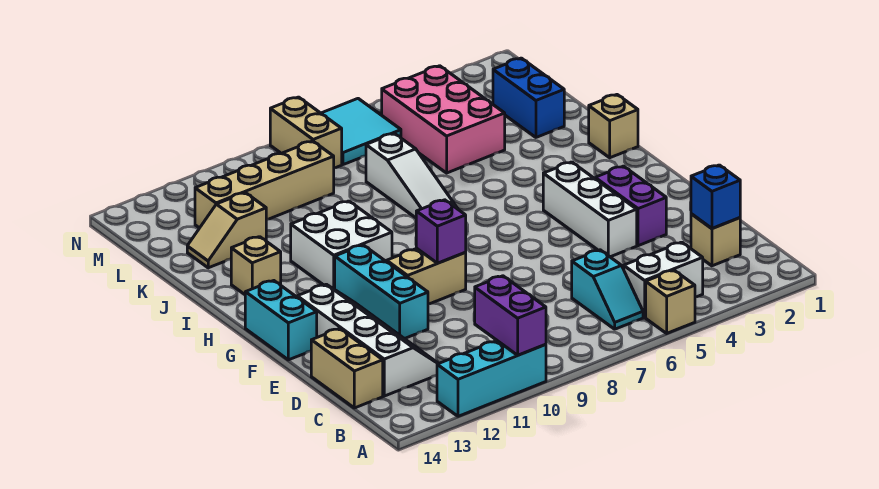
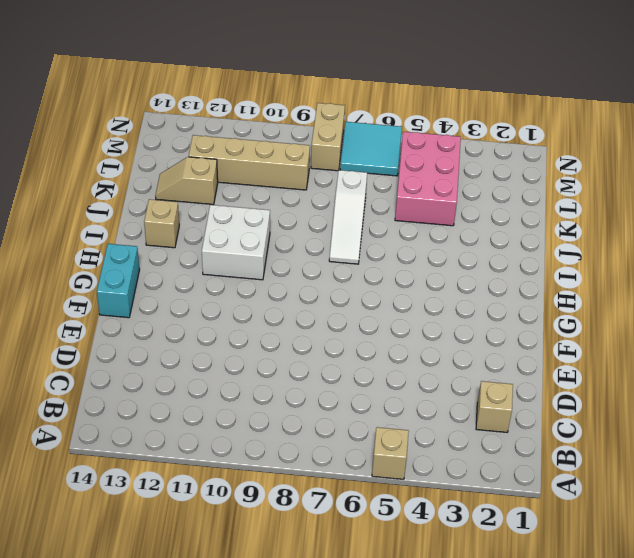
none -> cyan brick A10:A12 level 1
none -> white brick B4:B5 level 1
none -> cyan slope B6:C6 level 1 top C

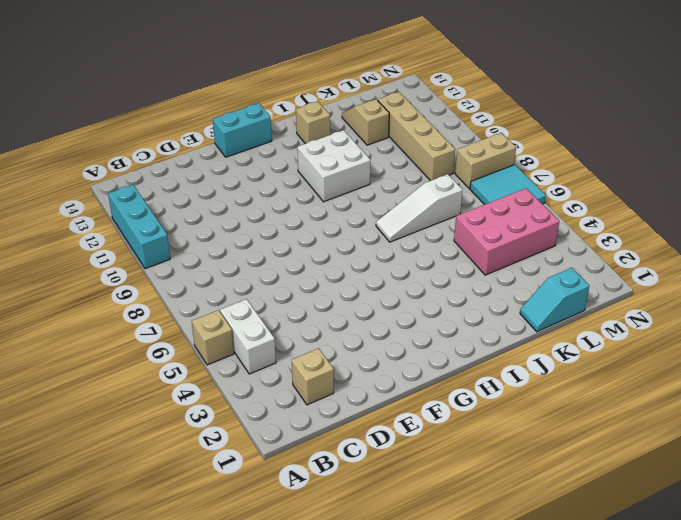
cyan slope K1:L1 level 1 top L -> cyan slope B6:C6 level 1 top C
none -> white slope C12:F13 level 1 top 13
none -> tan brick C14:D14 level 1
none -> purple brick E3:F3 level 1

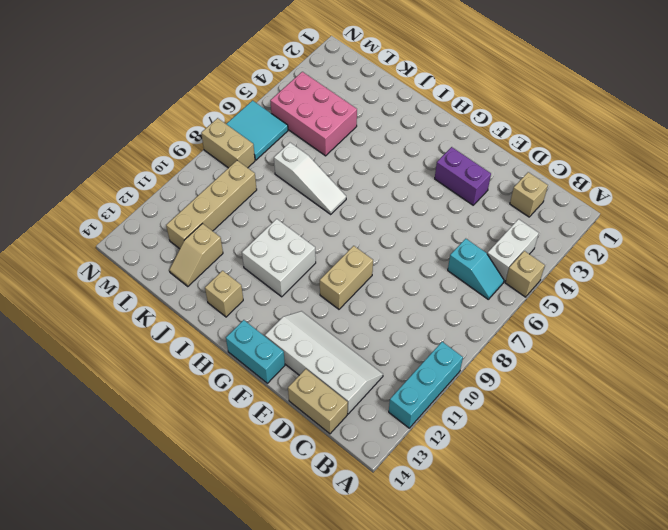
none -> white brick E4:G4 level 1
none -> cyan brick E11:G11 level 1
none -> tan brick I1 level 1

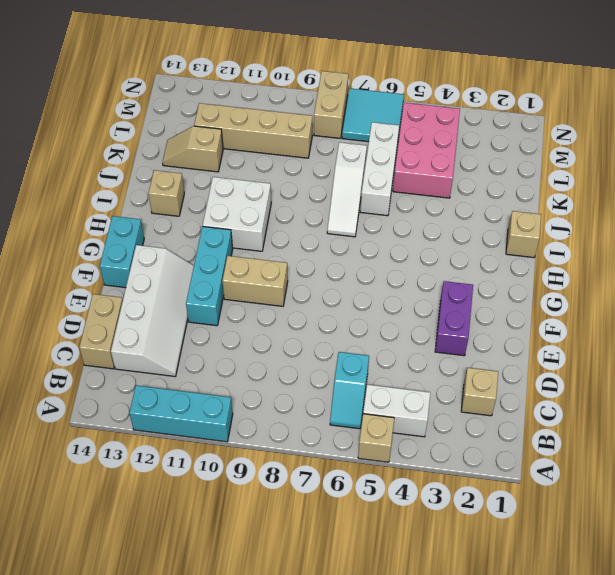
white brick J6:L6 level 1 -> white brick E4:G4 level 1
none -> blue brick K2:L2 level 1
none -> purple brick A10:B10 level 2
none -> blue brick C2 level 2

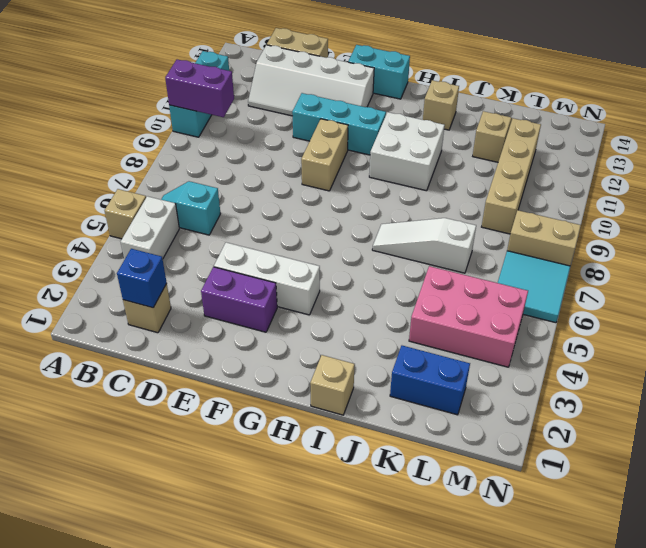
none -> purple brick F9 level 2

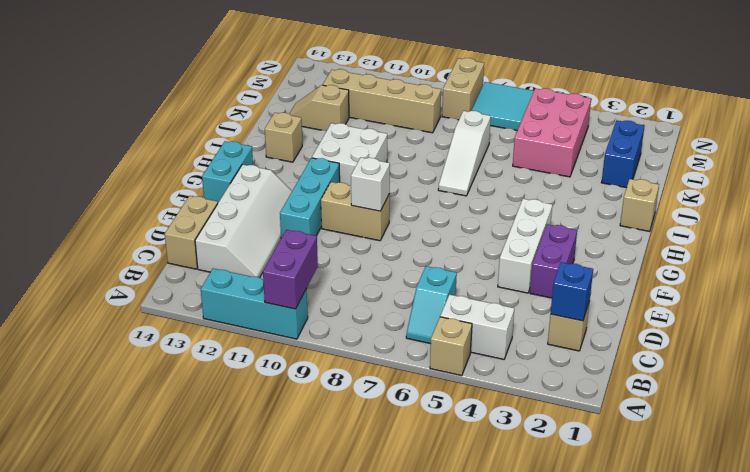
white brick F9 level 2 -> purple brick F9 level 2

